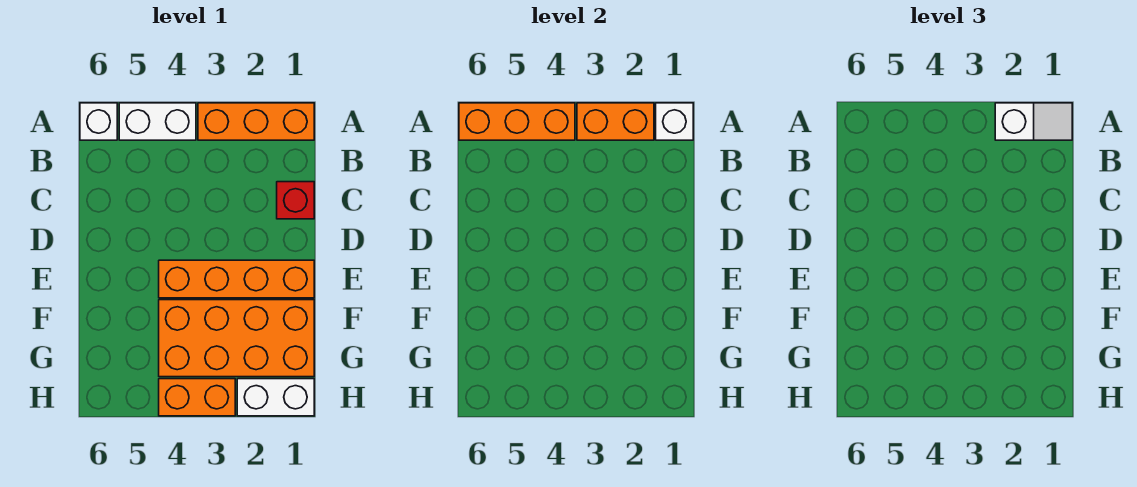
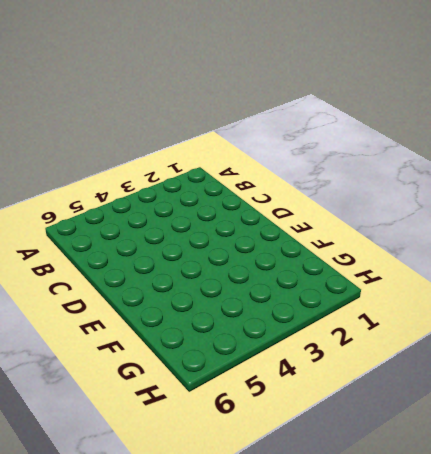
none -> orange brick A1:A3 level 1
none -> white brick A4:A5 level 1
none -> white brick A6 level 1

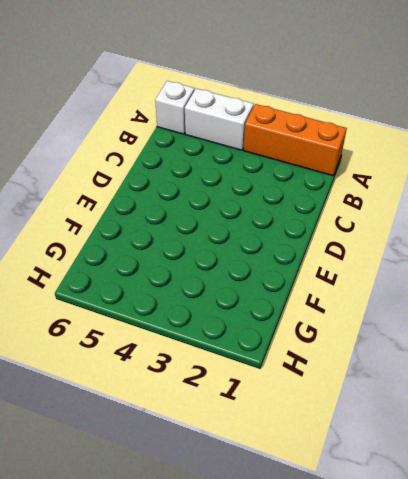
none -> red brick C1 level 1
none -> orange brick E1:E4 level 1
none -> orange brick F1:G4 level 1

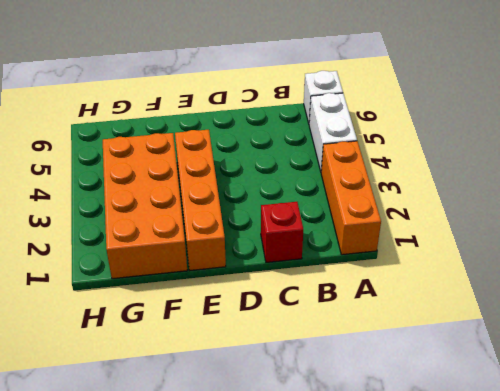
none -> white brick H1:H2 level 1
none -> orange brick H3:H4 level 1
none -> white brick A1 level 2

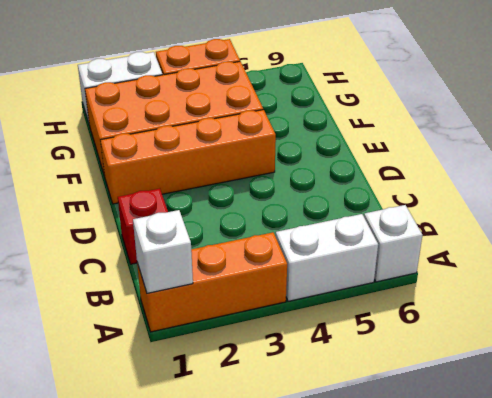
none -> orange brick A2:A3 level 2
none -> orange brick A4:A6 level 2
none -> white slope A1:A2 level 3 top 2

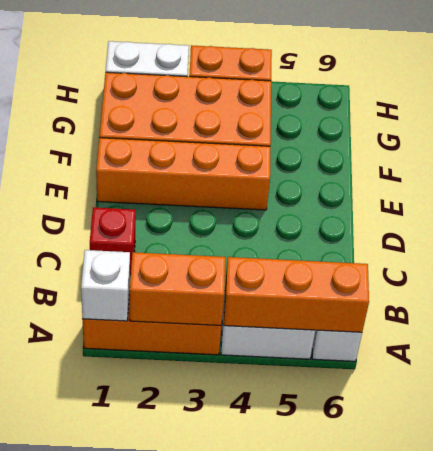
none -> white slope A1:A2 level 3 top 2

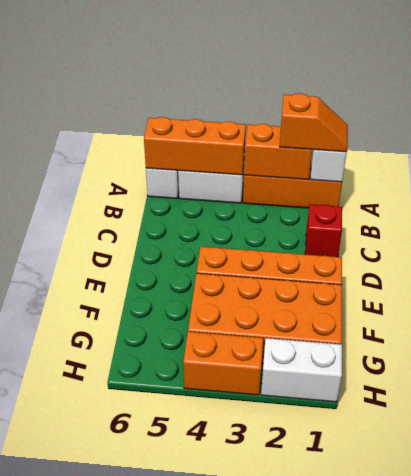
orange slope A1:A2 level 3 top 2 -> white slope A1:A2 level 3 top 2

